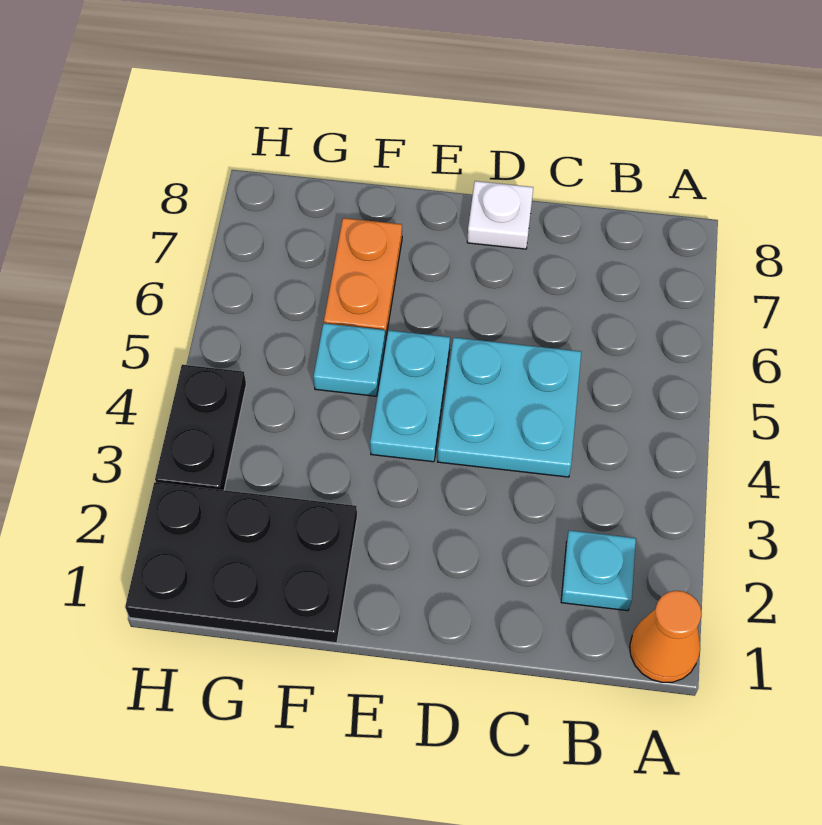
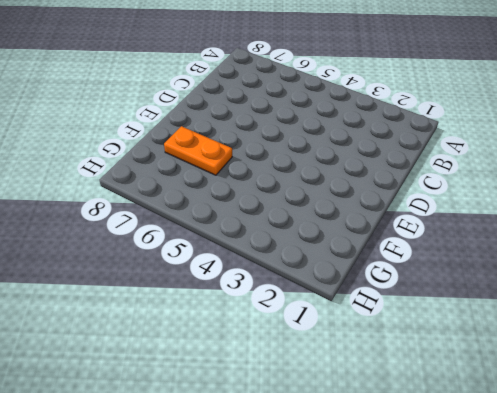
none -> orange cone A1 level 1
none -> cyan plate B2 level 1

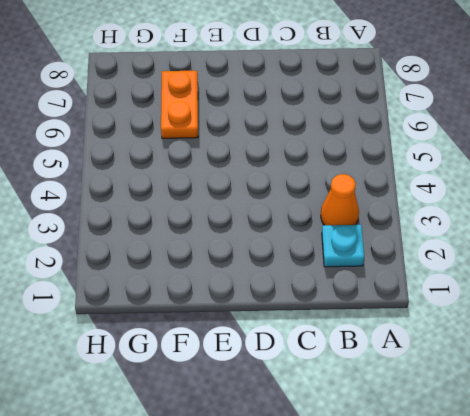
orange cone B3 level 1 -> orange cone A1 level 1
none -> cyan plate C4:D5 level 1
none -> white plate D8 level 1

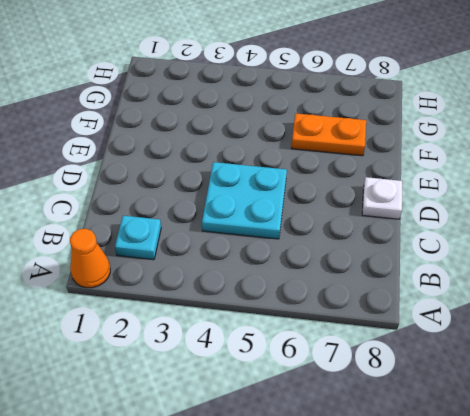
none -> cyan plate E4:E5 level 1
none -> black plate F1:H2 level 1

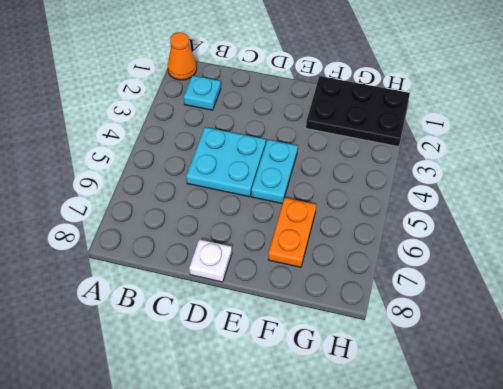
none -> cyan plate F5 level 1
none -> black plate H3:H4 level 1

